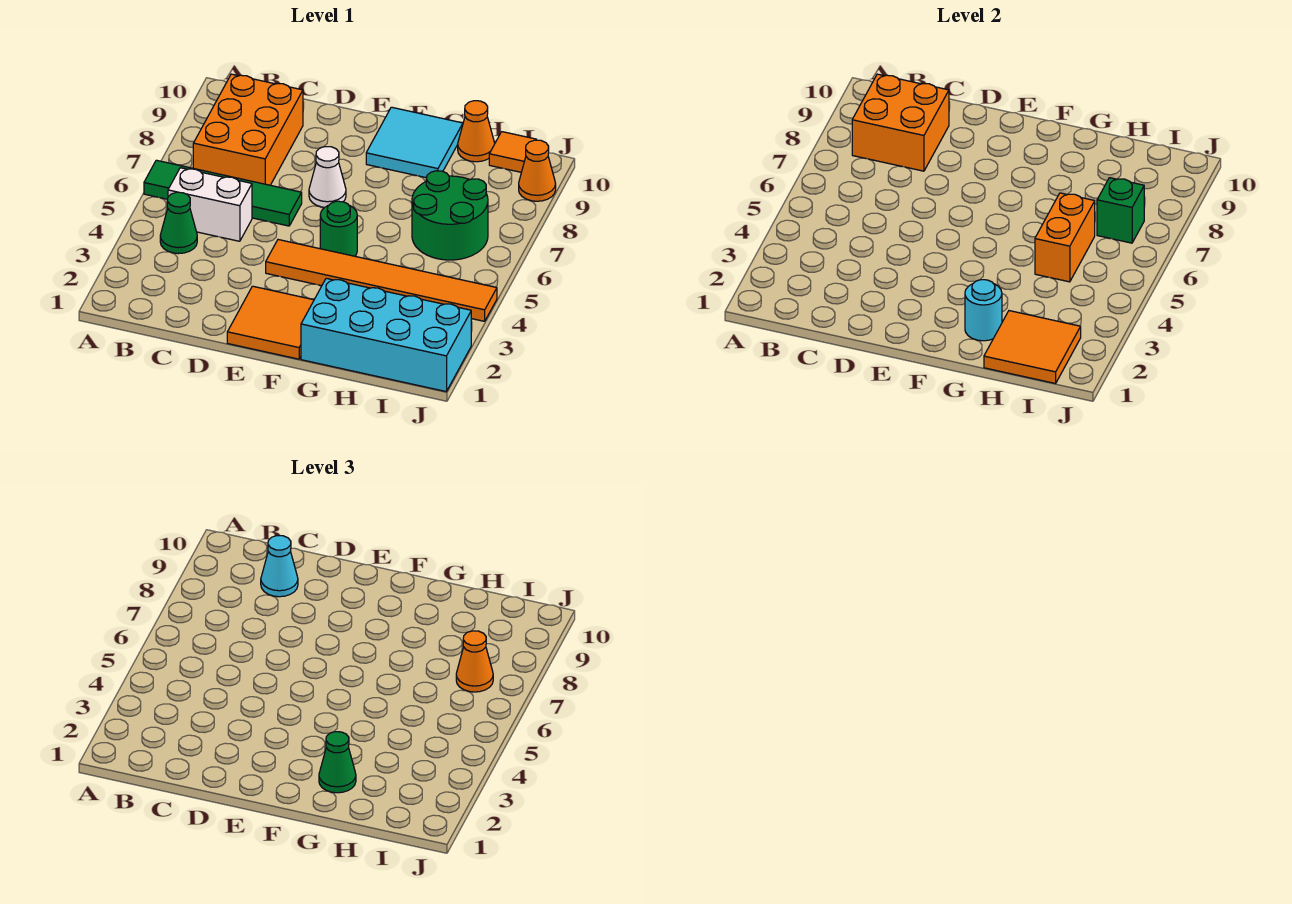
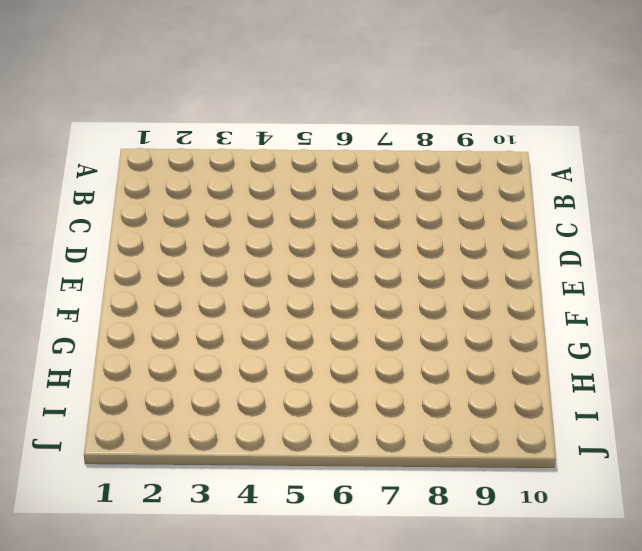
none -> green tile A6:D6 level 1
none -> green cone B4 level 1
none -> white brick B5:C5 level 1

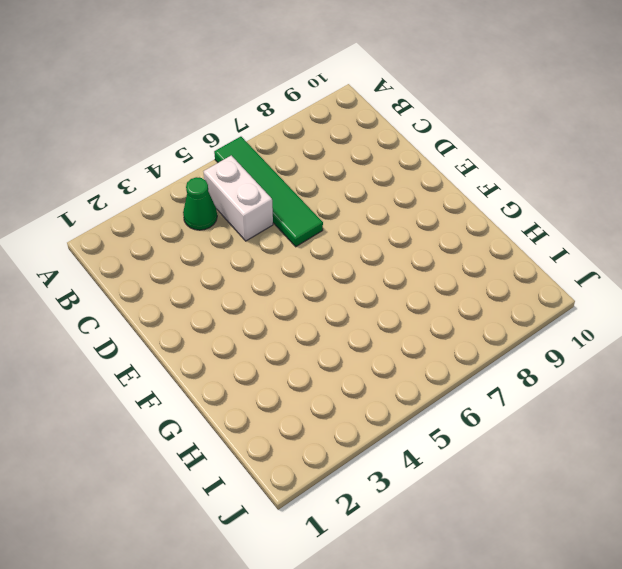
none -> orange brick B7:C9 level 1
none -> orange tile E1:F2 level 1
none -> orange tile E4:J4 level 1

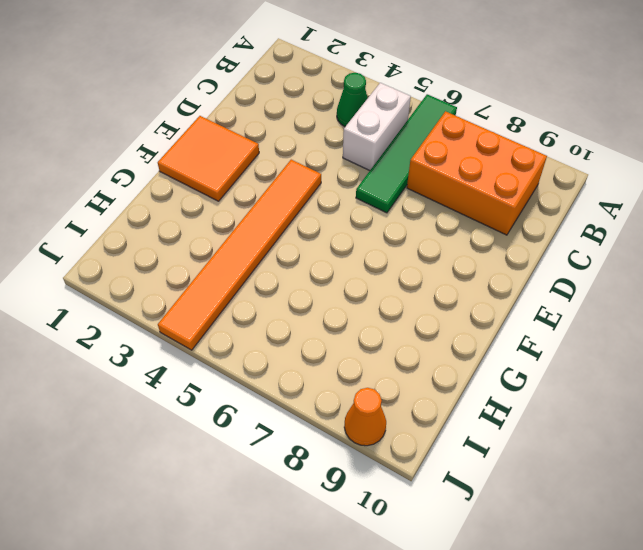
none -> white cone E7 level 1
none -> green round brick F5 level 1
none -> cyan tile F9:G10 level 1

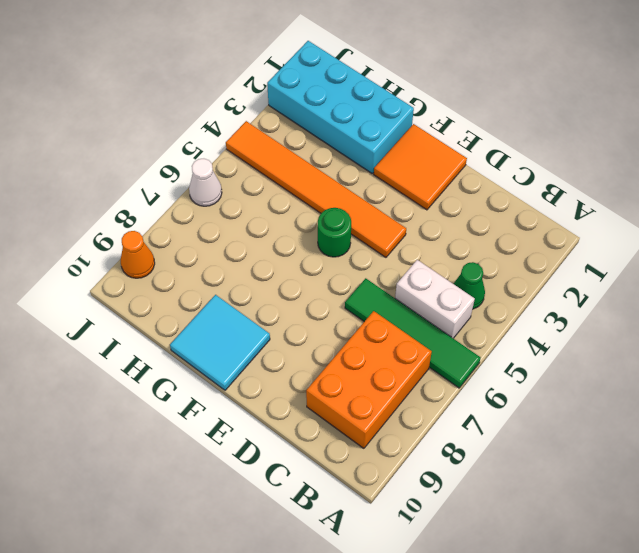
white cone J6 level 1 -> white cone E7 level 1
none -> green round brick H6:I7 level 1
none -> orange cone H10 level 1
none -> orange tile I10 level 1

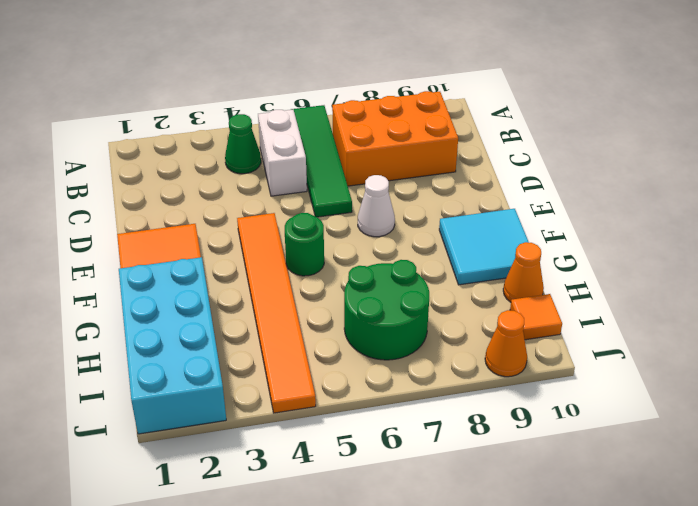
none -> orange brick B8:C9 level 2
none -> cyan round brick G2 level 2
none -> orange tile H1:I2 level 2

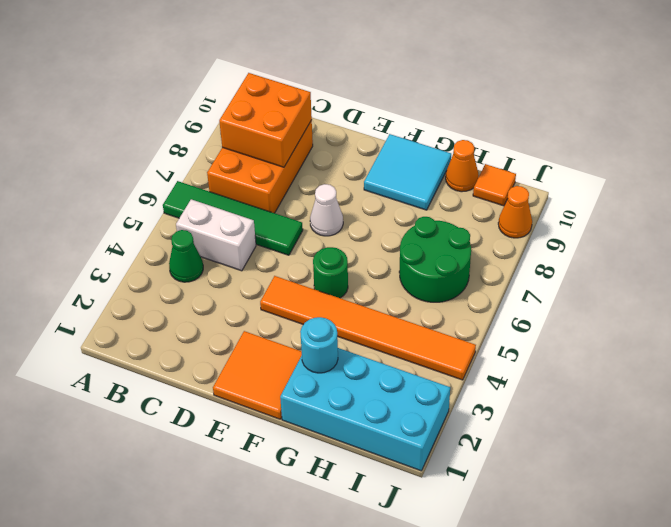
none -> orange tile H1:I2 level 2
none -> orange brick H5:H6 level 2
none -> green brick I7 level 2

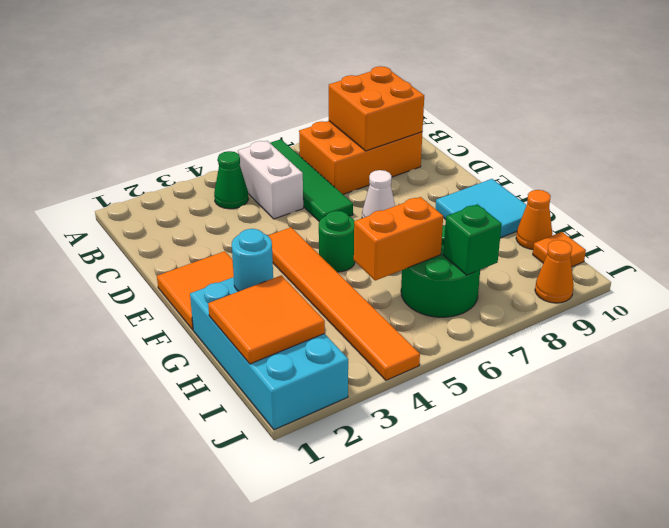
none -> cyan cone C9 level 3
none -> green cone G2 level 3
none -> orange cone I7 level 3

